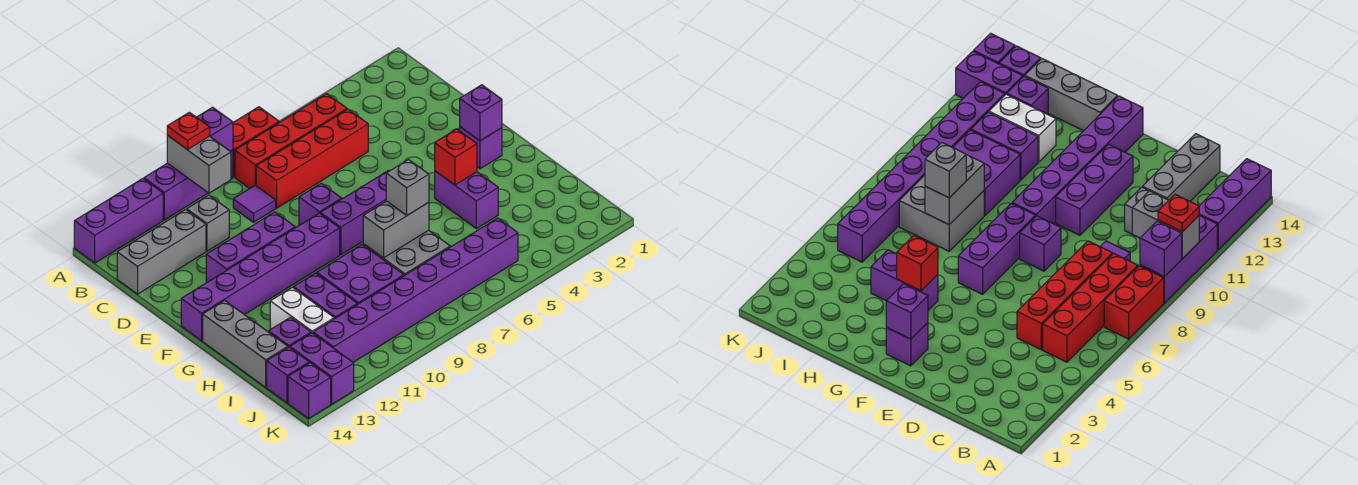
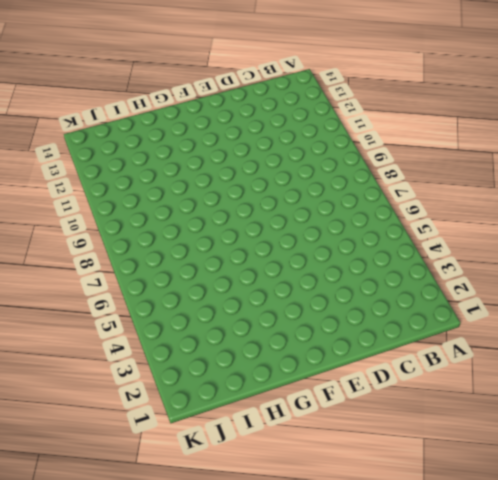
none -> red brick A7:A8 level 1
none -> purple brick A9:A11 level 1
none -> purple brick A12:A14 level 1
none -> red brick B5:B8 level 1

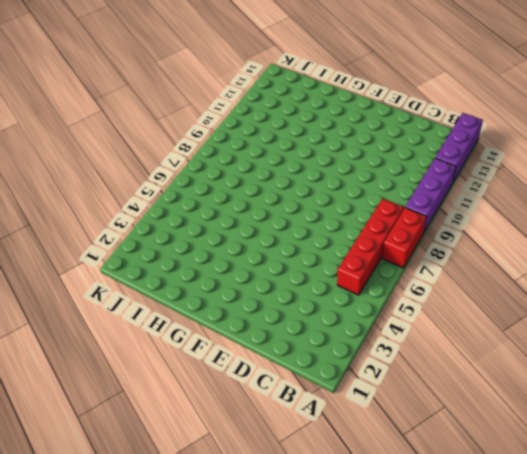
none -> red brick C5:C8 level 1
none -> purple tile C9 level 1
none -> grey brick C11 level 1
none -> grey brick C12:C14 level 1

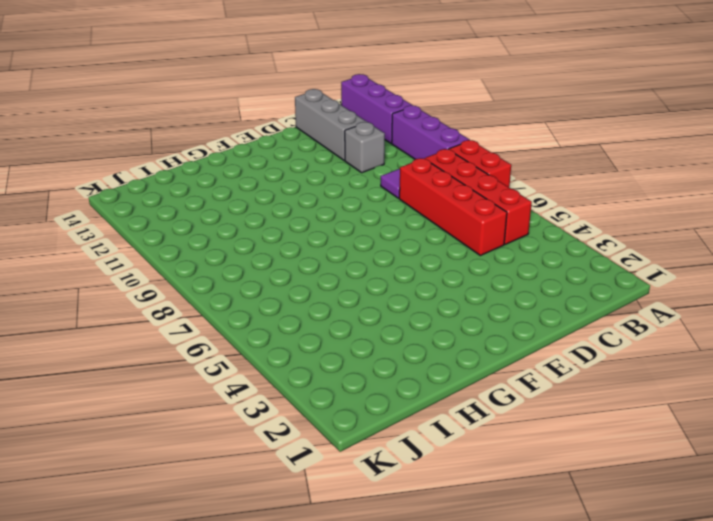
none -> purple brick E8 level 1
none -> purple brick E10:E12 level 1
none -> purple brick F2 level 1
none -> purple brick F6:F8 level 1

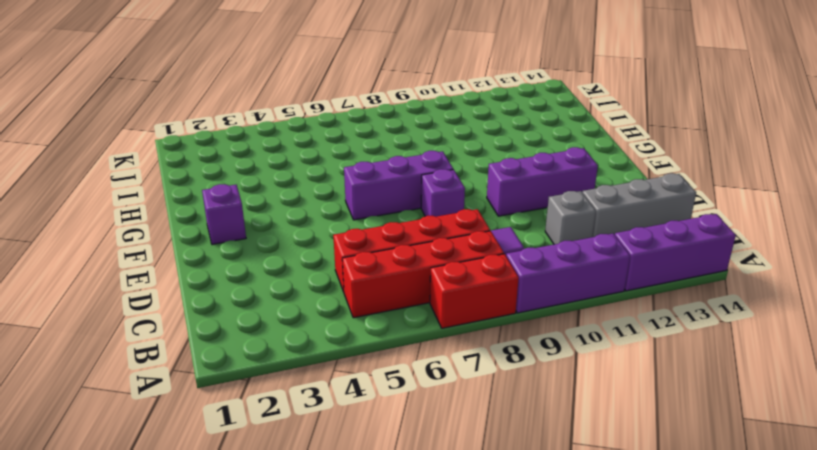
none -> purple brick F9:F14 level 1
none -> purple brick G4:H4 level 1
none -> grey brick G14:I14 level 1
none -> grey brick H7:I8 level 1

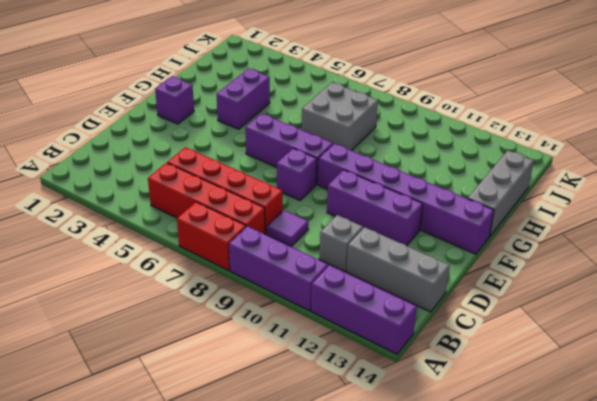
none -> purple brick H9:I10 level 1
none -> purple brick H11:I11 level 1
none -> white brick H12:I12 level 1
none -> purple brick I13 level 1

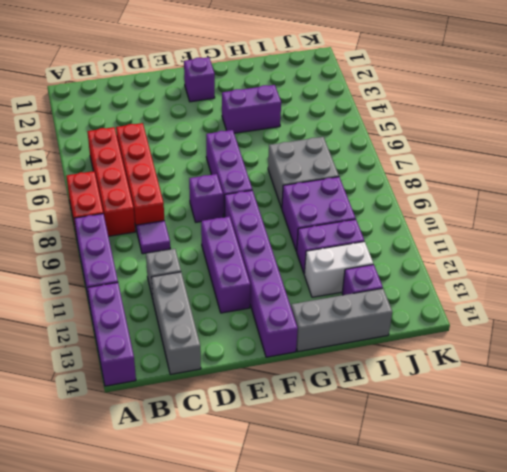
none -> purple brick J5:J12 level 1
none -> purple brick J13:K13 level 1
none -> purple brick J14 level 1
none -> purple brick K14 level 1

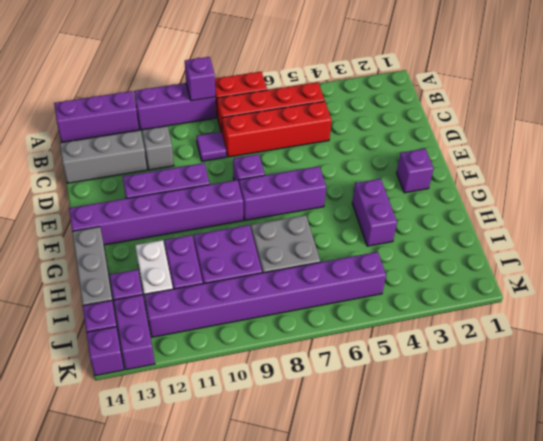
none -> grey brick A10:B10 level 2
none -> purple brick F2 level 2
none -> red brick G4 level 2
none -> grey brick H7:H8 level 2

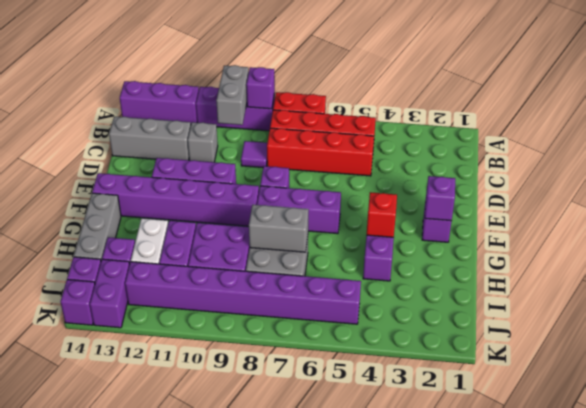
none -> red plate A10 level 3
none -> grey brick H7 level 3

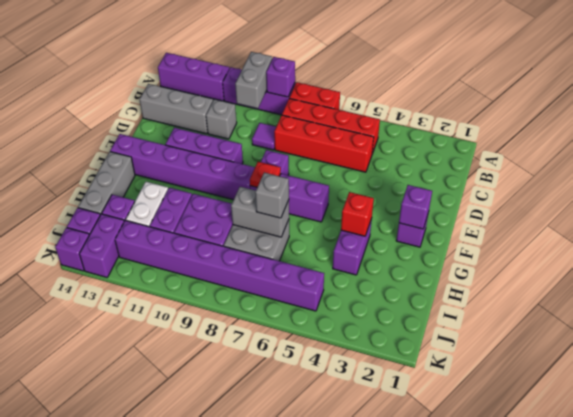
red plate F8 level 2 -> red plate A10 level 3

